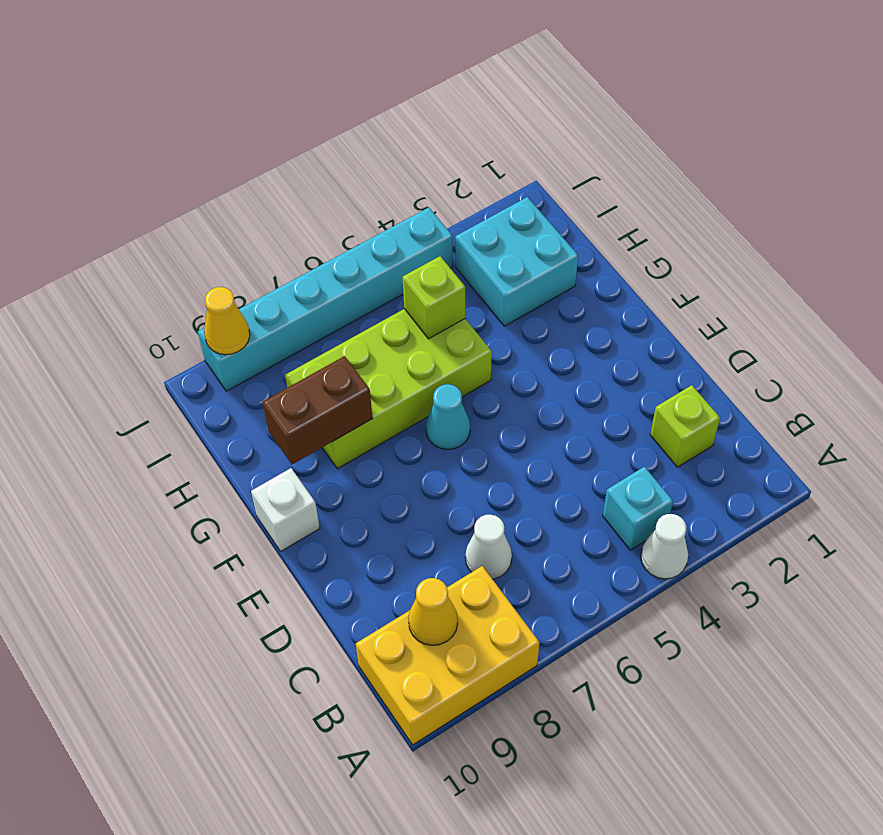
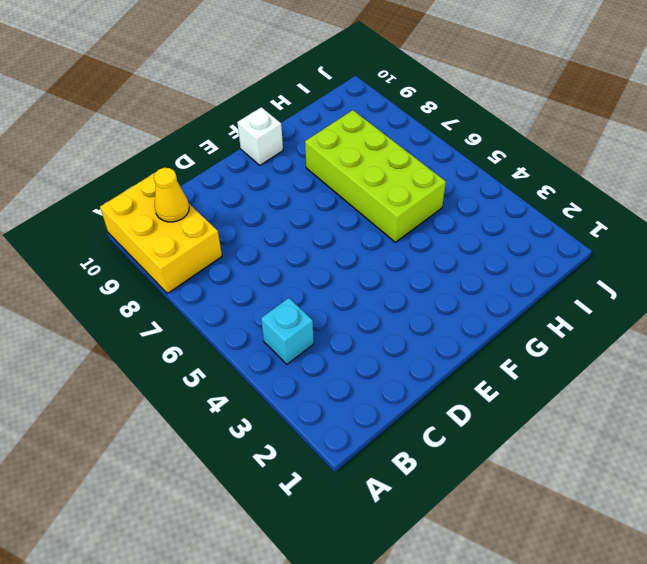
none -> white cone A4 level 1
none -> lime brick C2 level 1
none -> white cone C7 level 1

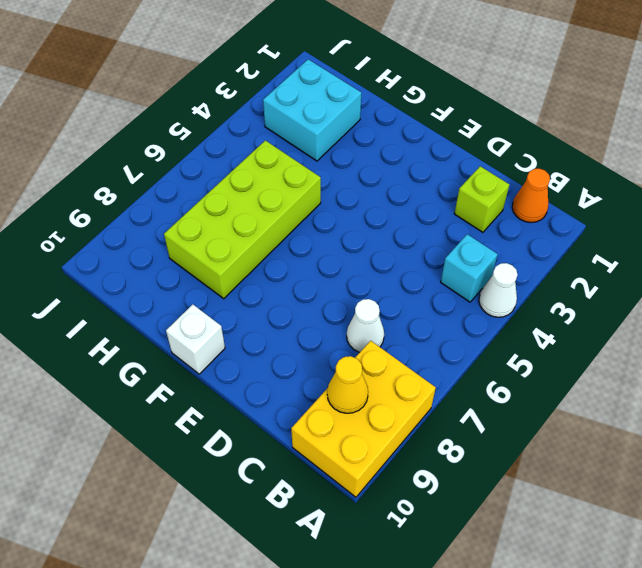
orange cone B1 level 1 -> none
none -> cyan cone F6 level 1
none -> cyan brick J4:J9 level 1
none -> brown brick G8:G9 level 2

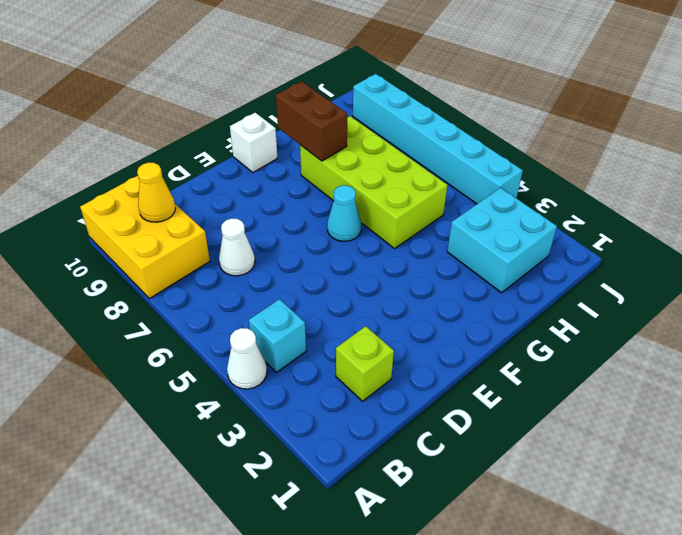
none -> lime brick H5 level 2
none -> yellow cone J9 level 2

